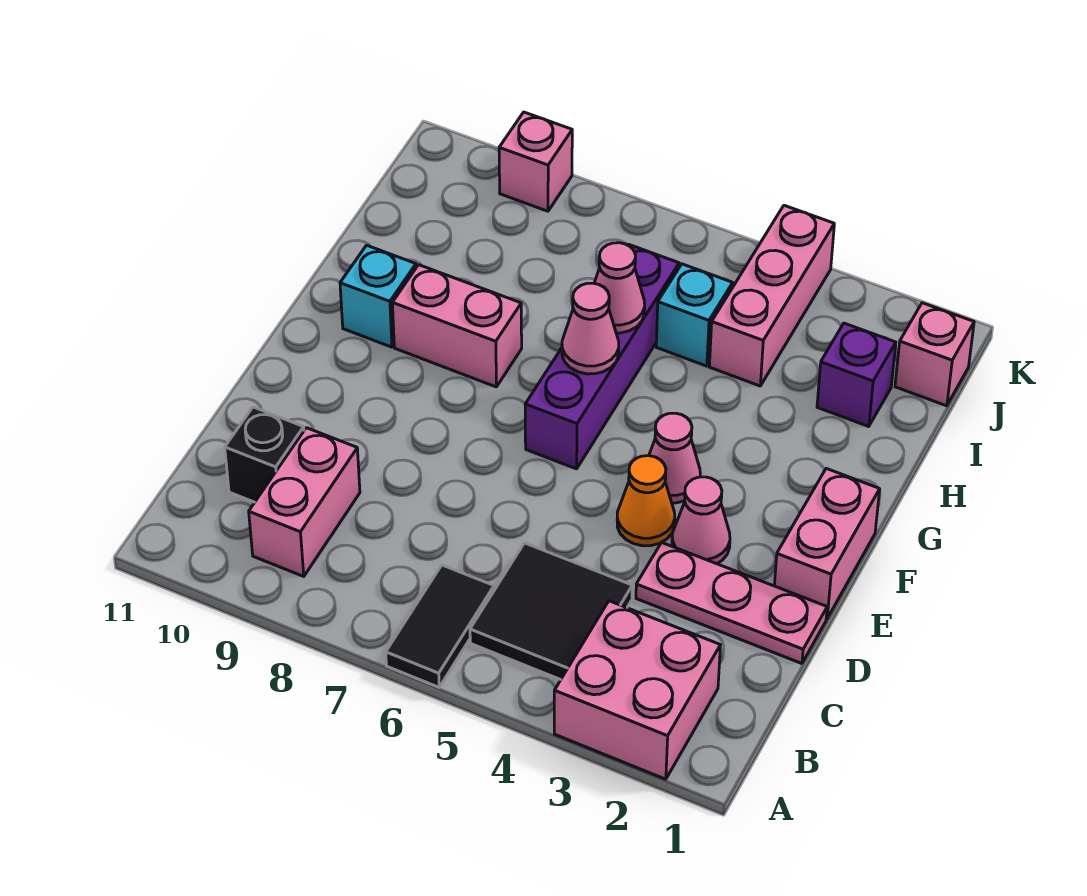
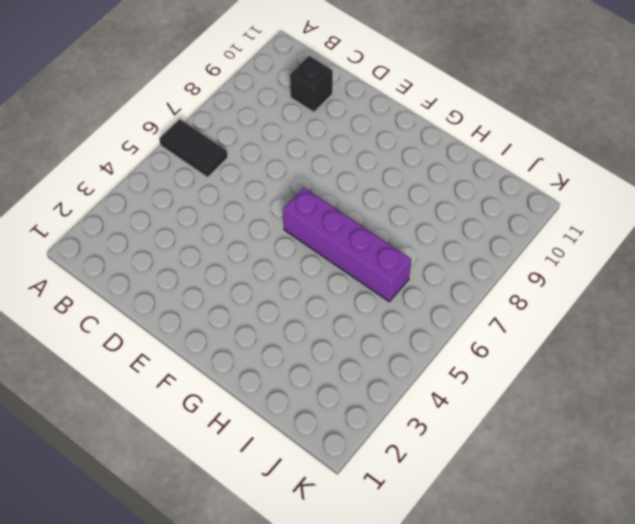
none -> pink brick A2:B3 level 1
none -> black tile B4:C5 level 1
none -> pink brick B9:C9 level 1

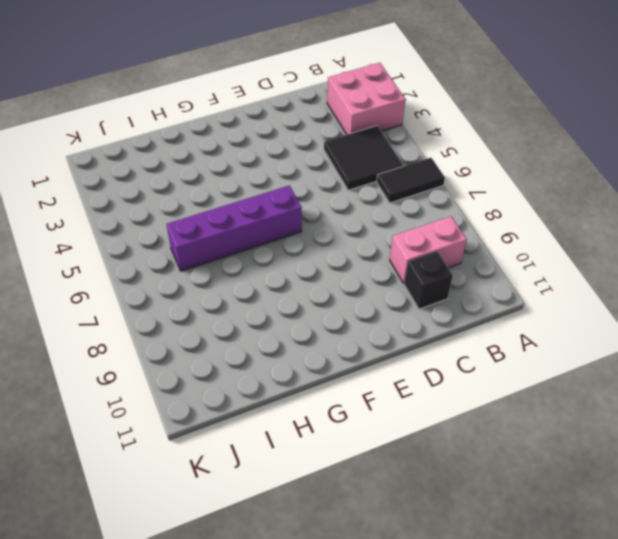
none -> pink plate D1:D3 level 1
none -> pink brick E1:F1 level 1
none -> pink cone E3 level 1

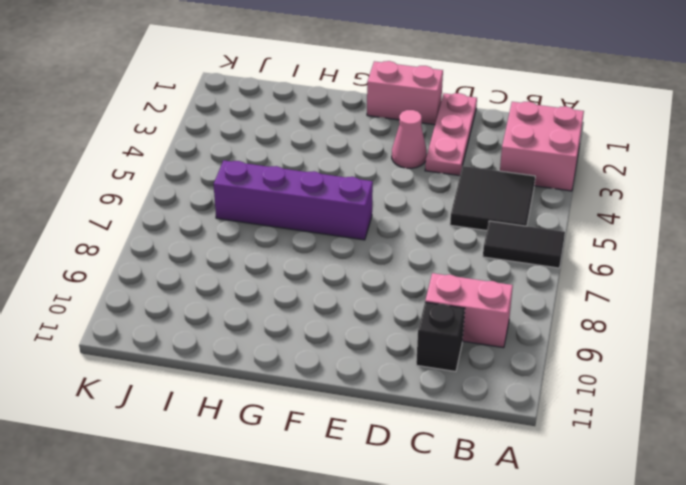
none -> orange cone E4 level 1
none -> pink cone F4 level 1
none -> pink brick G8:G9 level 1

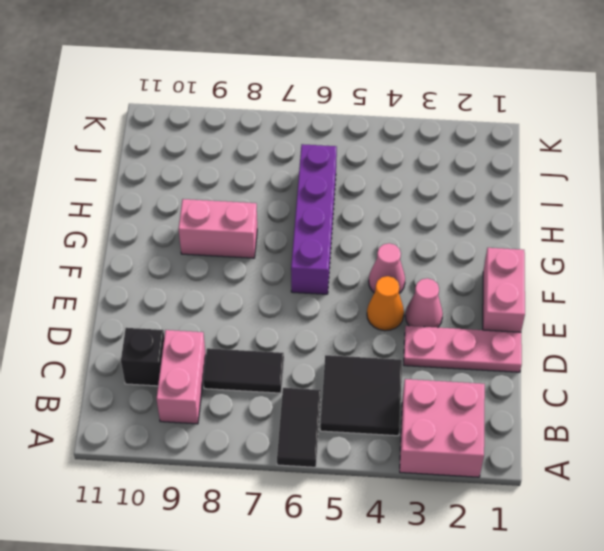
black tile C7:C8 level 1 -> none
none -> cyan brick G10 level 1
none -> purple brick I2 level 1
none -> pink brick I4:K4 level 1

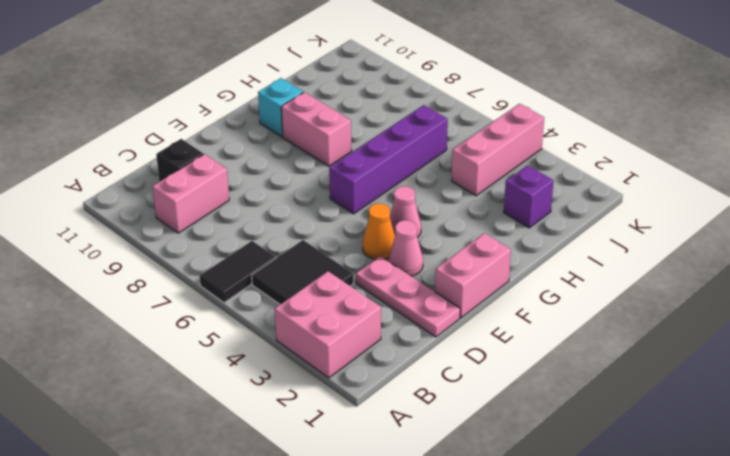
none -> cyan brick I5 level 1
none -> pink brick J1 level 1
none -> pink brick K9 level 1

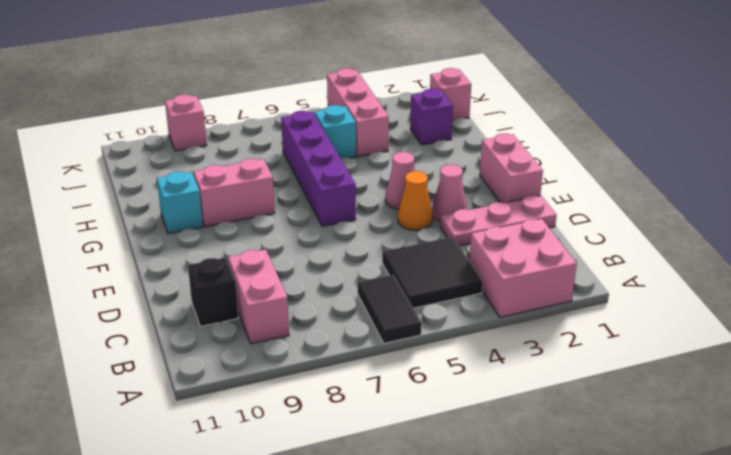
none -> pink cone G6 level 2
none -> pink cone H6 level 2

